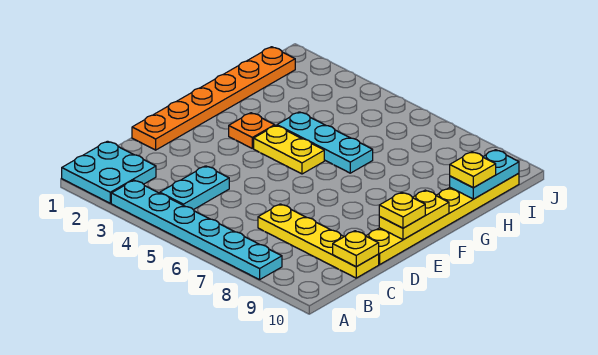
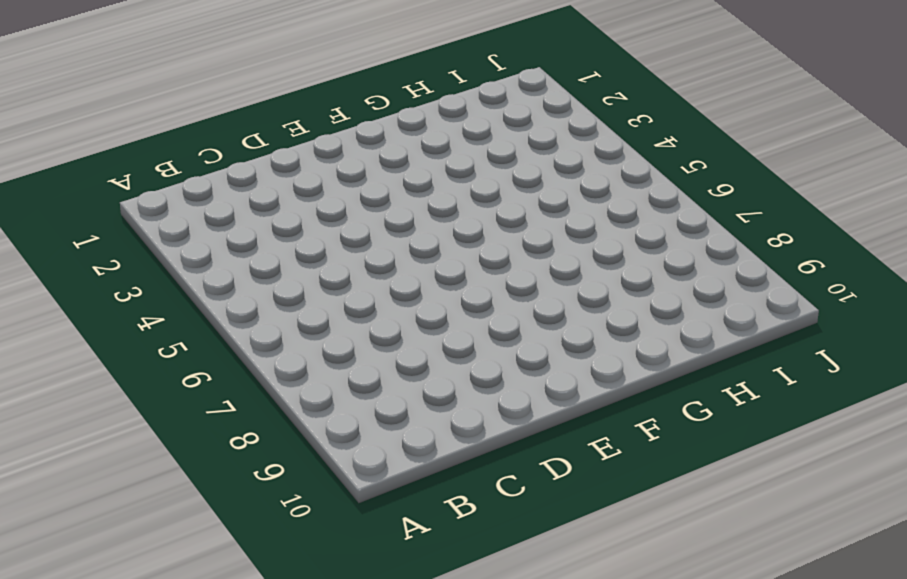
none -> cyan plate A1:B2 level 1
none -> cyan plate A3:A8 level 1
none -> cyan plate B4:C4 level 1

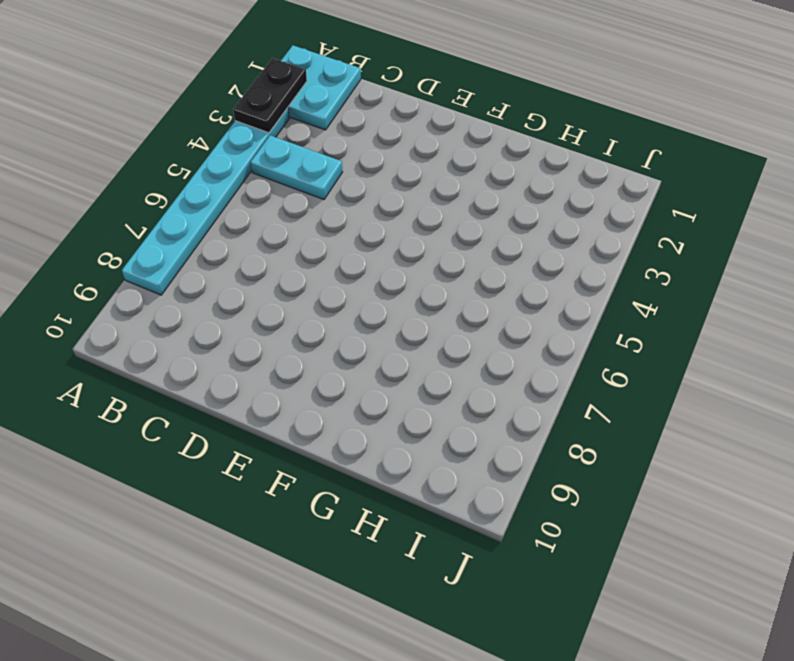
black plate A2:A3 level 2 -> none
none -> yellow plate C7:C10 level 1
none -> orange plate D1:I1 level 1
none -> yellow plate D10:I10 level 1

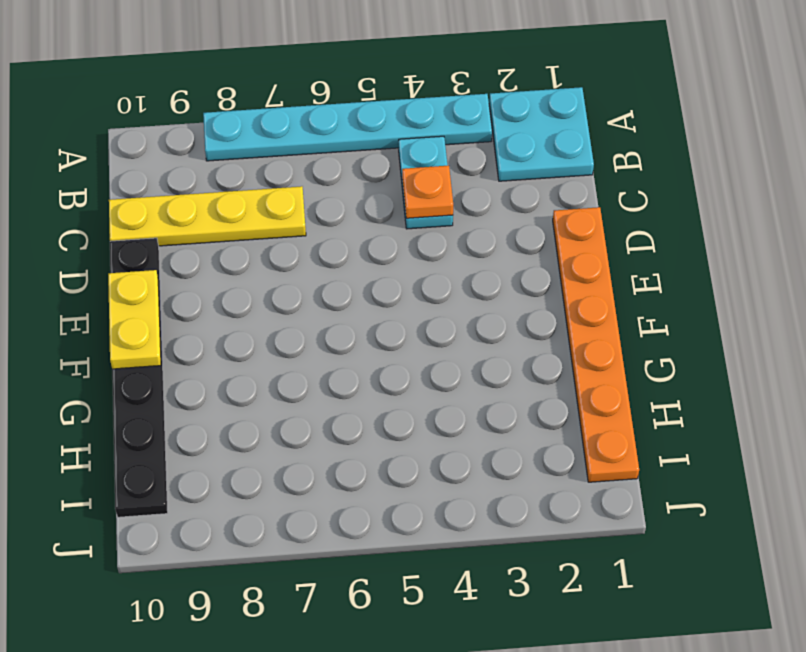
orange plate C4 level 2 -> orange plate F3 level 1
black plate D10:I10 level 1 -> yellow plate D10:I10 level 1
none -> yellow plate F4:F5 level 1
none -> cyan plate G4:G6 level 1
none -> yellow plate C10 level 2

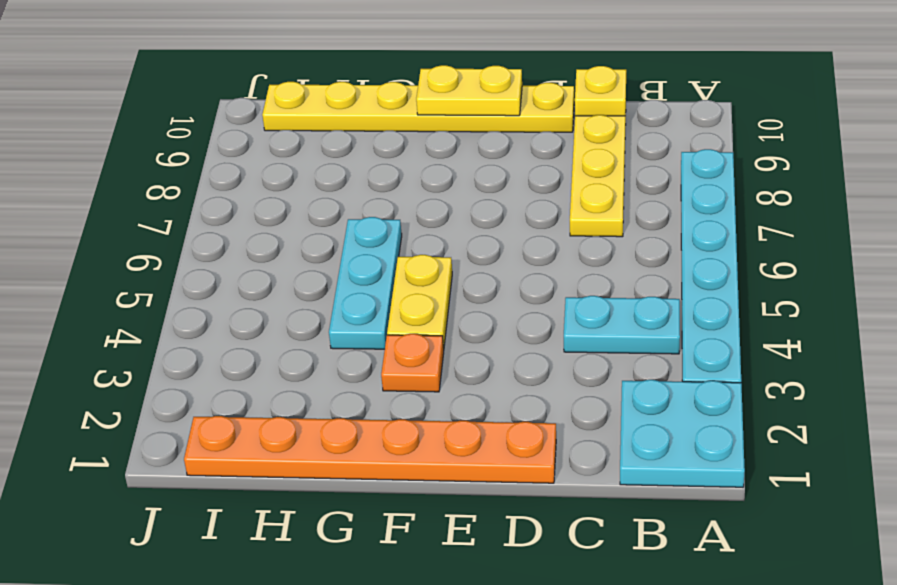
none -> cyan plate H10:I10 level 2
none -> yellow plate E10 level 3
none -> yellow plate H10 level 3

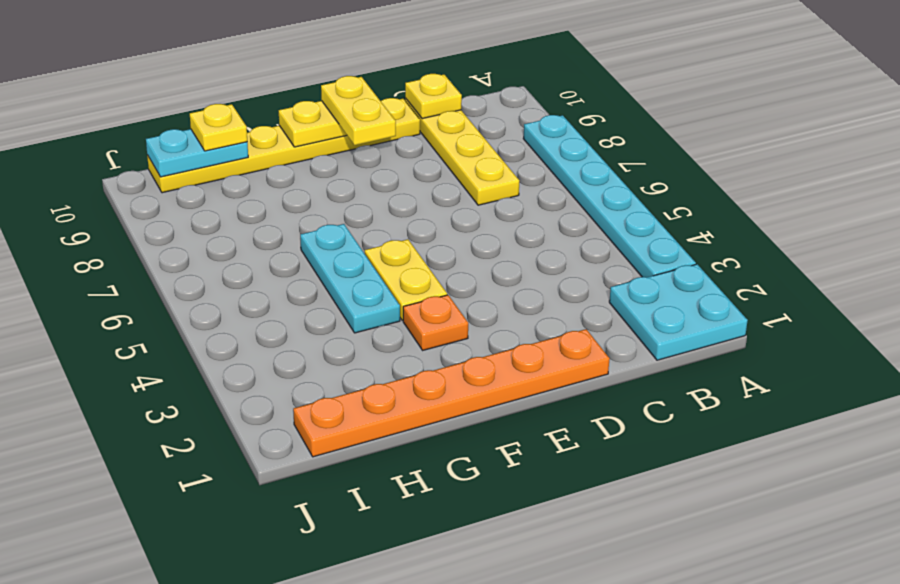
yellow plate E9:E10 level 3 -> yellow plate E10 level 3
none -> cyan plate B4:C4 level 1

